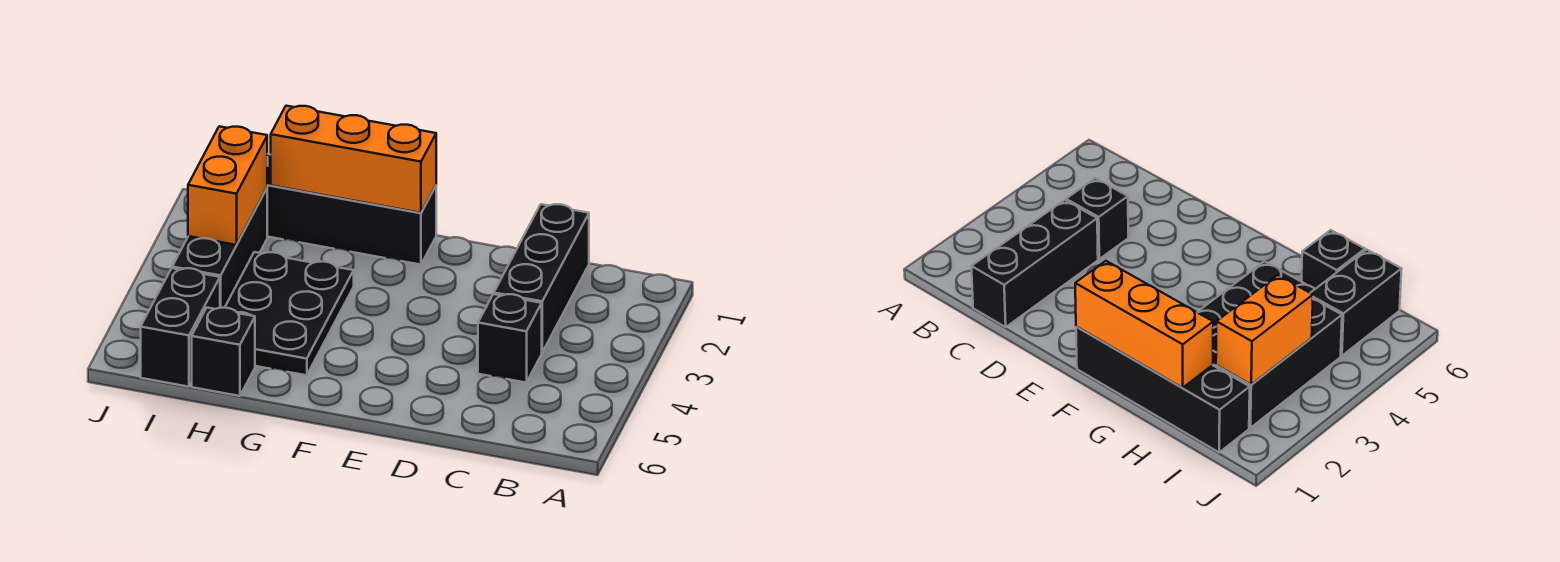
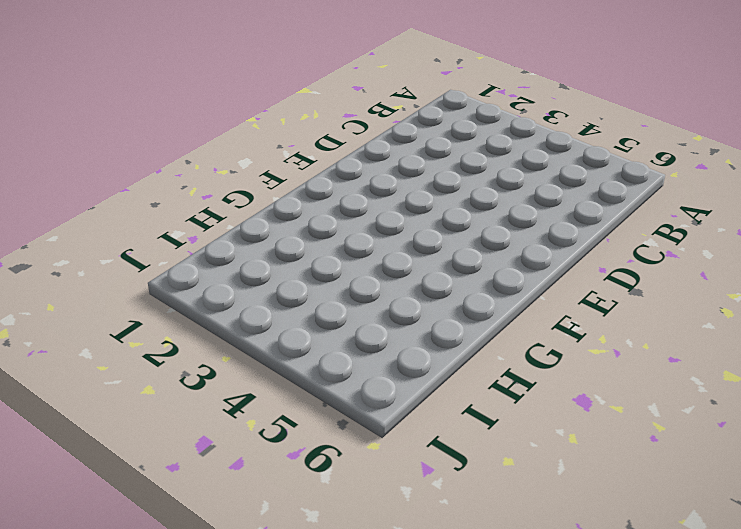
none -> black brick C1:C3 level 1
none -> black brick C4 level 1

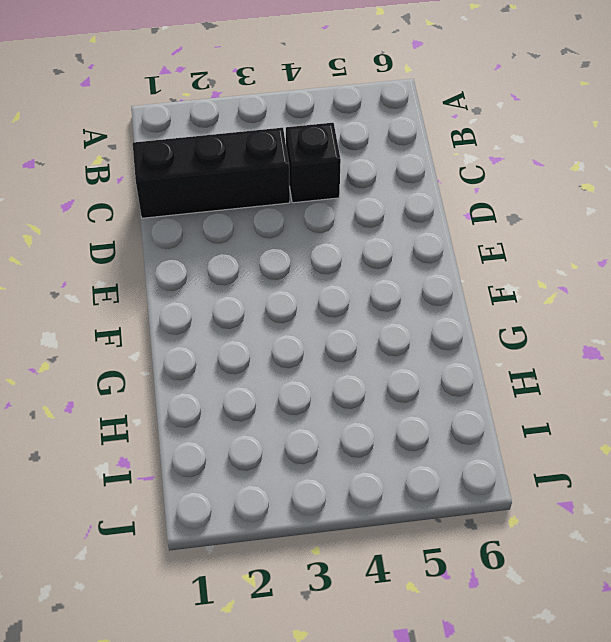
none -> black brick F1:I1 level 1
none -> black plate G3:H5 level 1

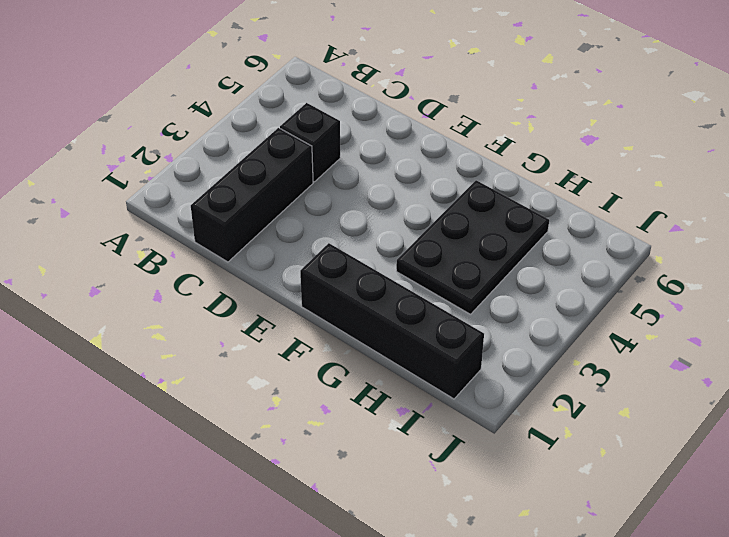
none -> black brick H6 level 1
none -> black brick I2:I4 level 1

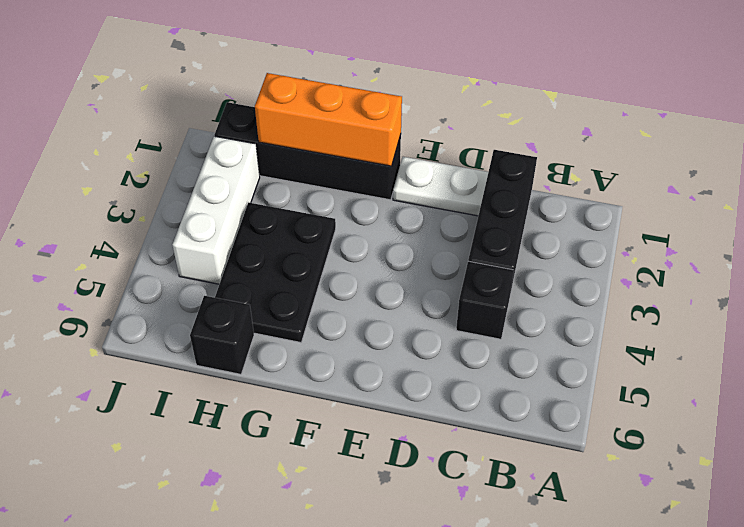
white plate D1:E1 level 1 -> none
white brick I2:I4 level 1 -> black brick I2:I4 level 1
none -> black brick I5:I6 level 1
none -> orange brick I2:I3 level 2

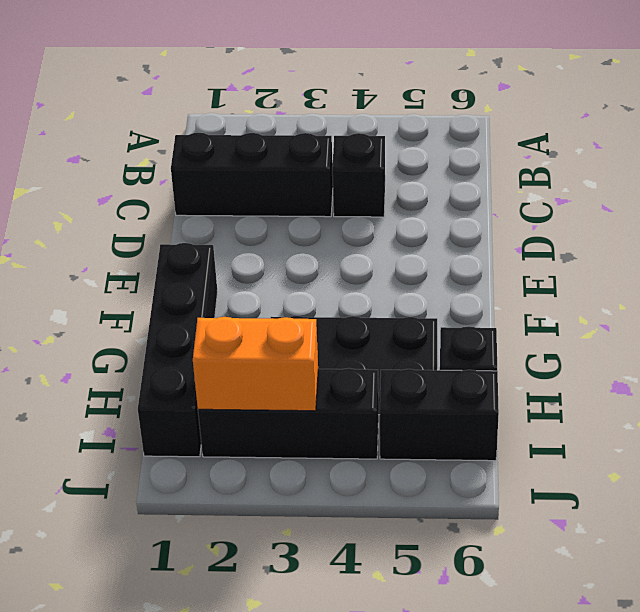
none -> orange brick F1:H1 level 2

